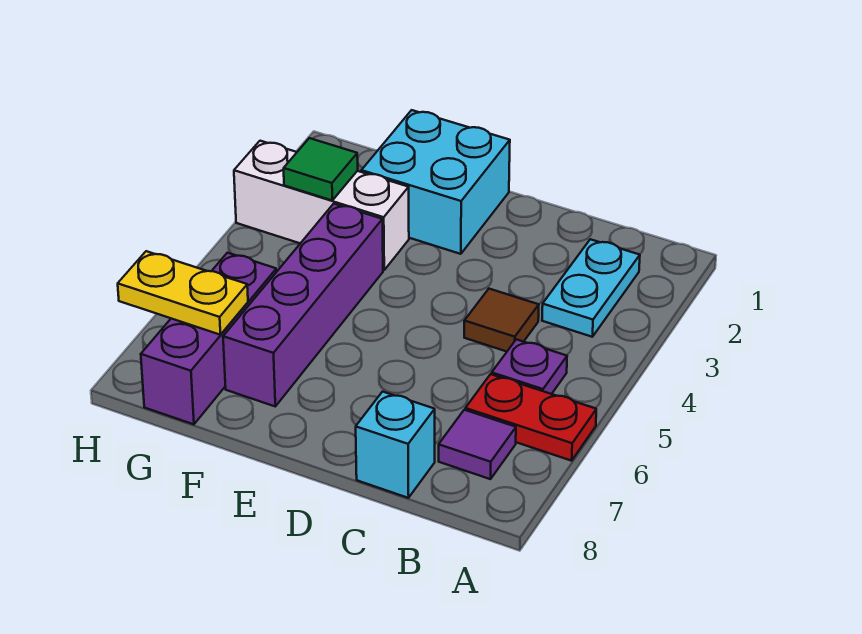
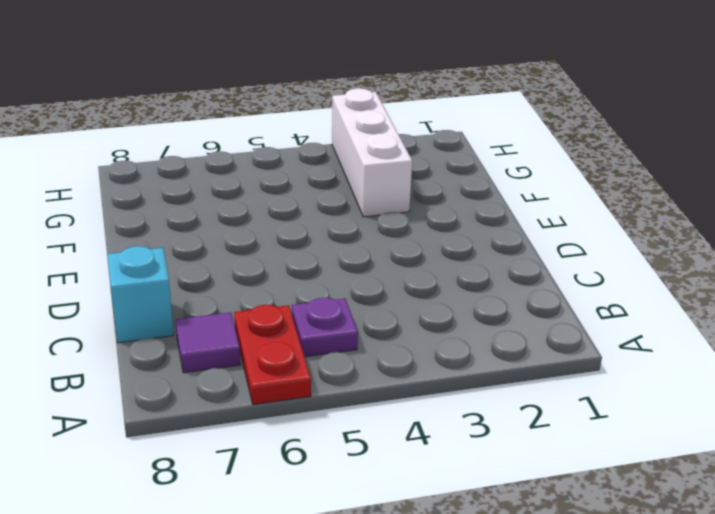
none -> cyan plate B2:B3 level 1
none -> brown tile C4 level 1
none -> cyan brick E1:F2 level 1

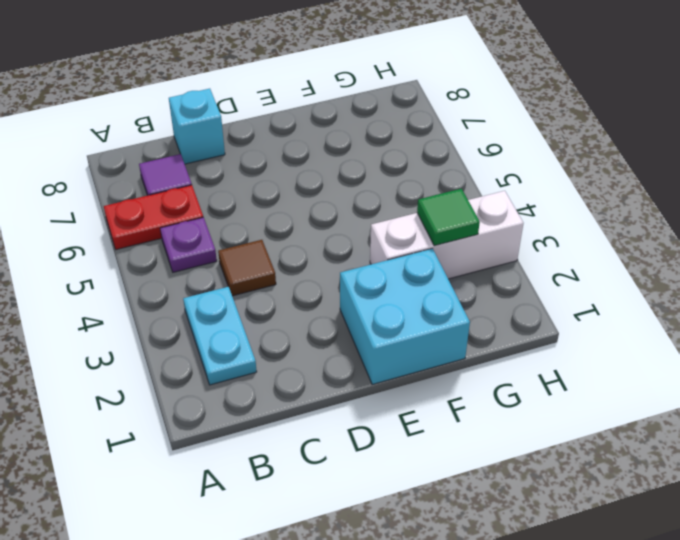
none -> purple brick F4:F7 level 1
none -> purple brick G6:G8 level 1
none -> yellow plate G7:H7 level 2

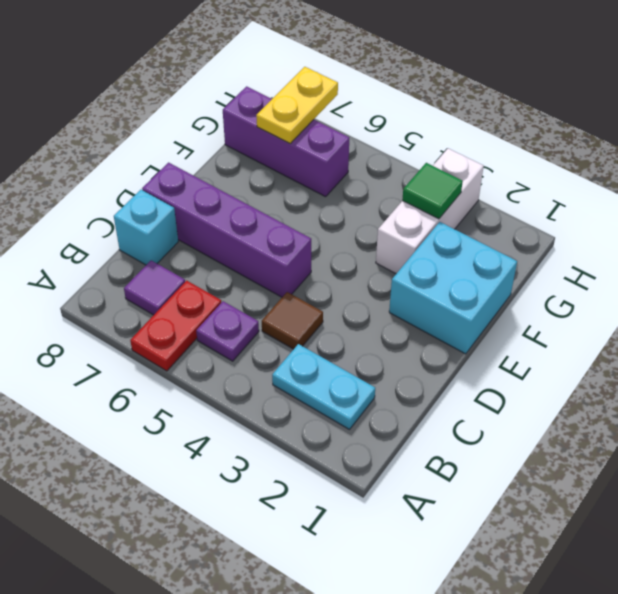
purple brick D5:D8 level 1 -> purple brick F4:F7 level 1

